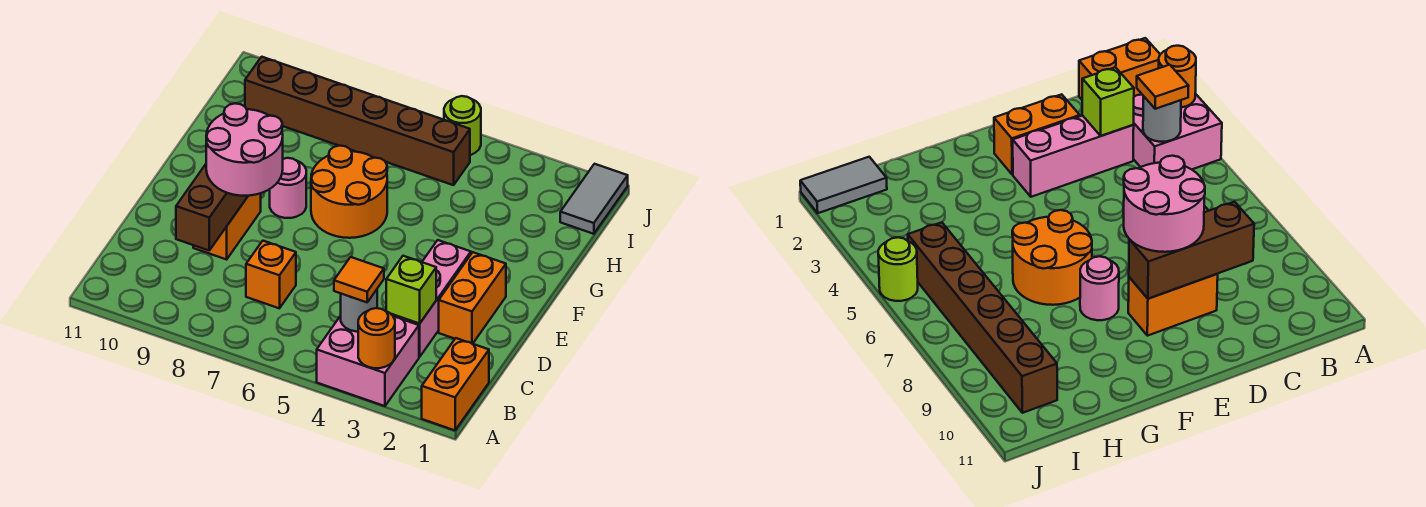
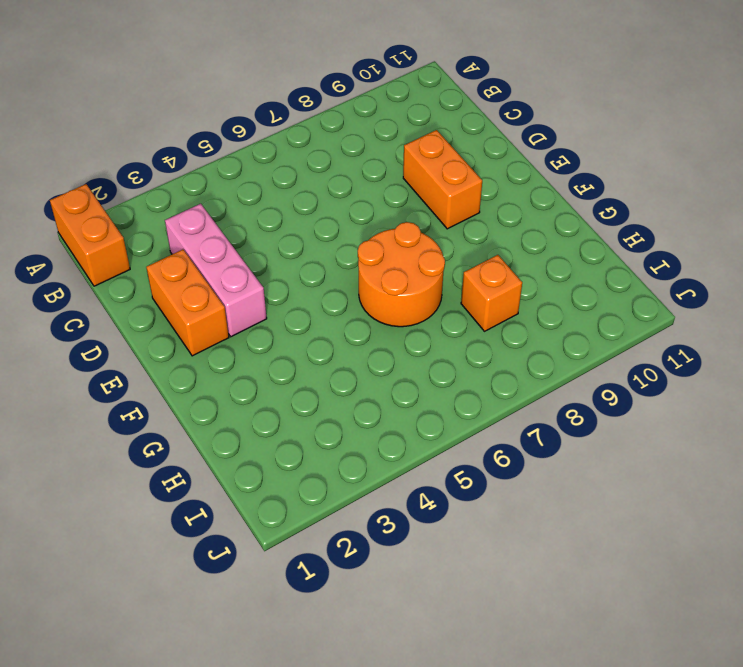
orange brick H8 level 1 -> orange brick C7 level 1
none -> pink brick A3:B4 level 1
none -> pink round brick F8 level 1
none -> grey tile I1:J1 level 1

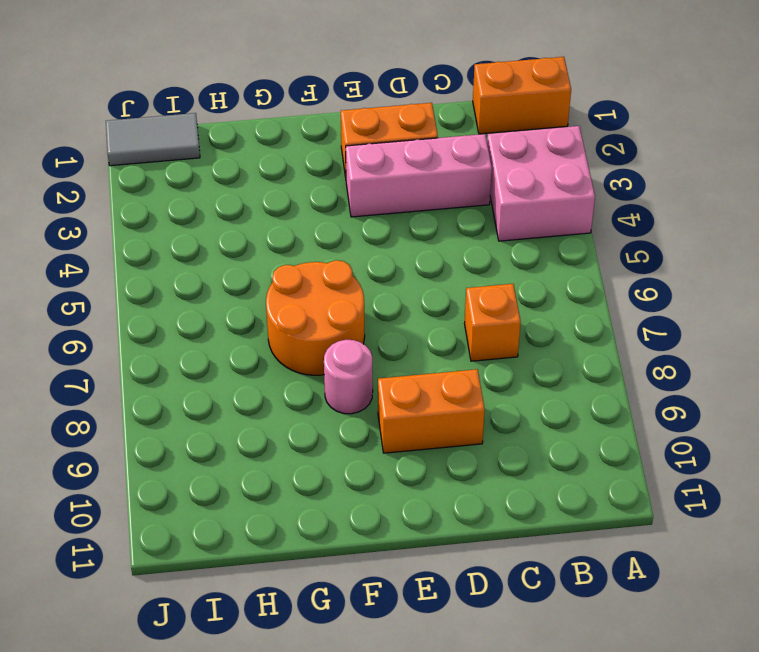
none -> brown brick I5:I10 level 1
none -> lime round brick J5 level 1
none -> orange round brick A3 level 2

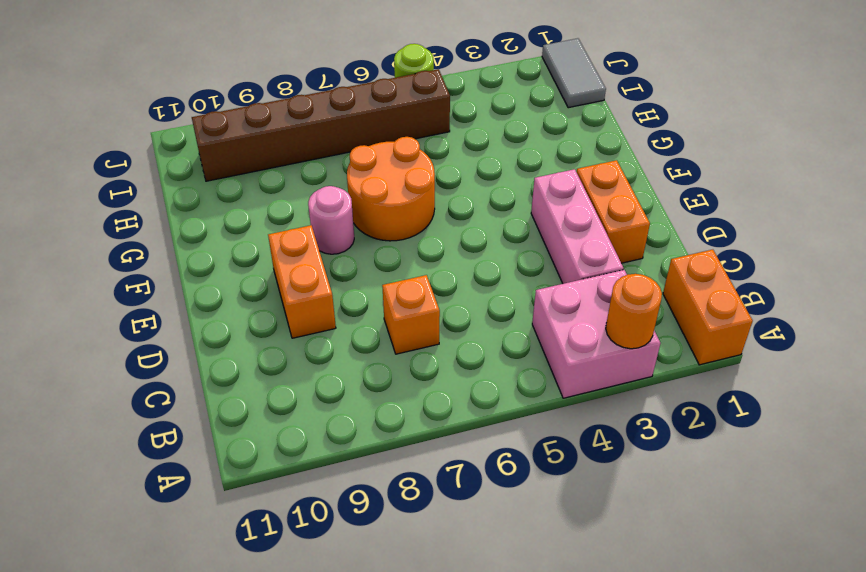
none -> grey round brick B4 level 2
none -> lime brick C3 level 2
none -> brown brick C9:E9 level 2

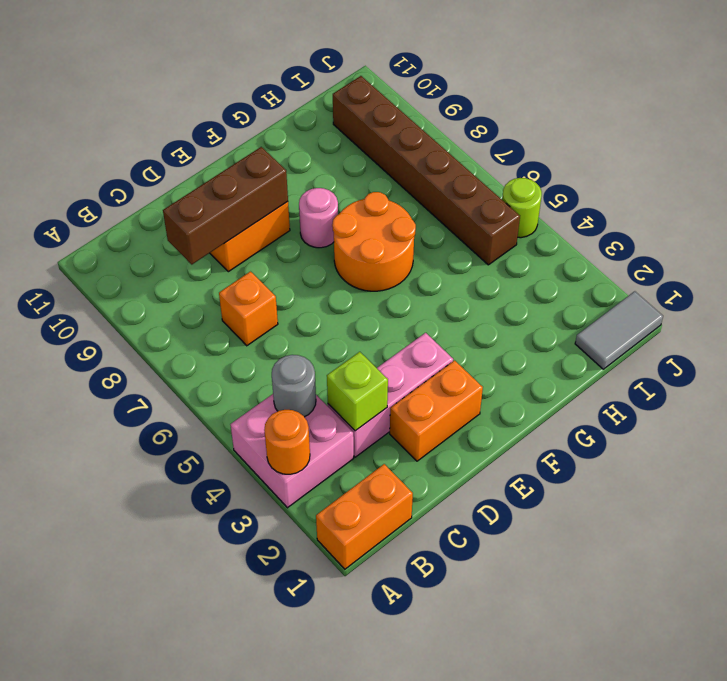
none -> orange tile B4 level 3
none -> pink round brick D8:E9 level 3

